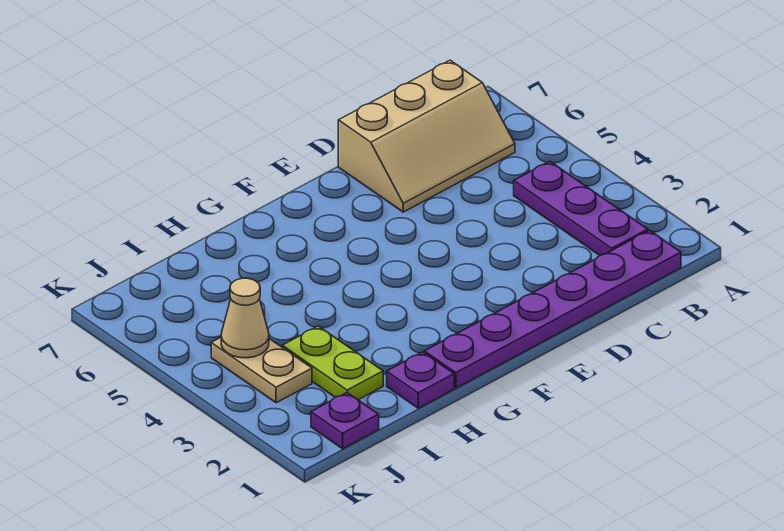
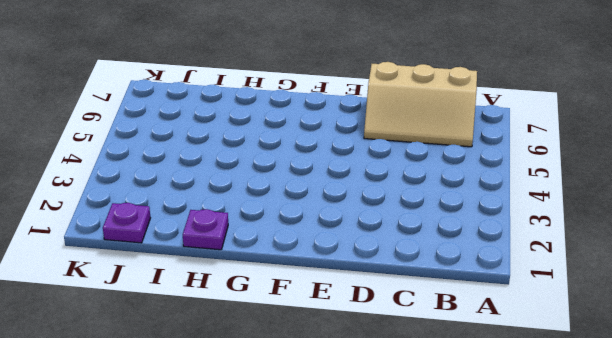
none -> purple plate B1:G1 level 1
none -> purple plate B2:B4 level 1

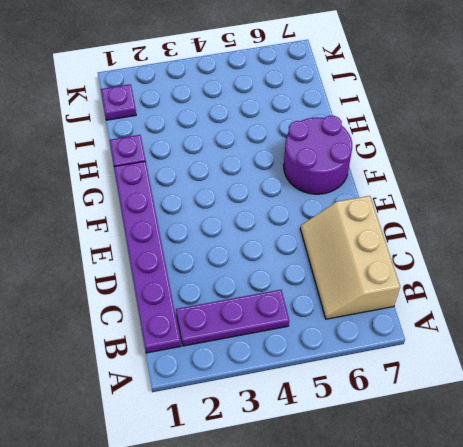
purple round brick F6:G7 level 1 -> none
none -> lime plate I2:I3 level 1
none -> tan plate J3:J4 level 1

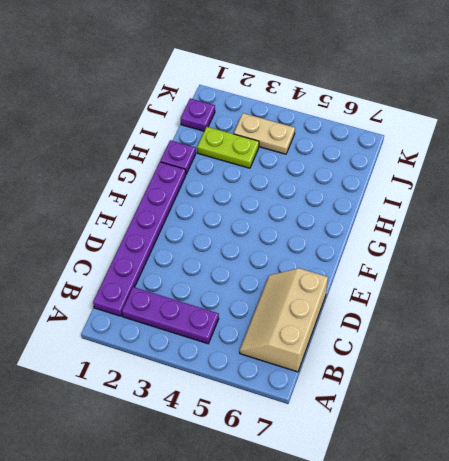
none -> tan cone J4 level 2

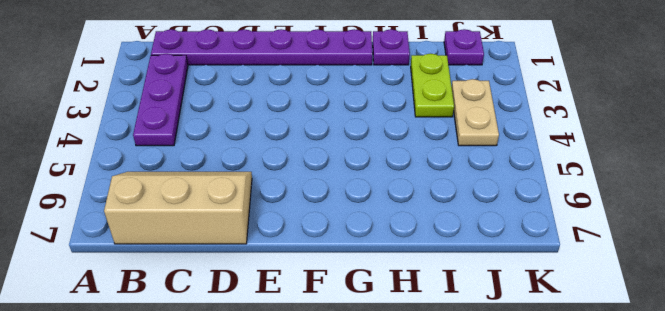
none -> tan cone J4 level 2

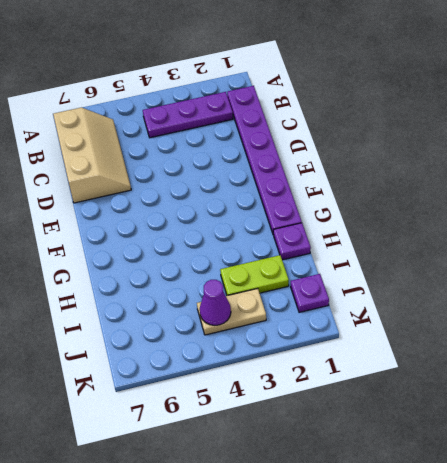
purple cone J4 level 2 -> tan cone J4 level 2

